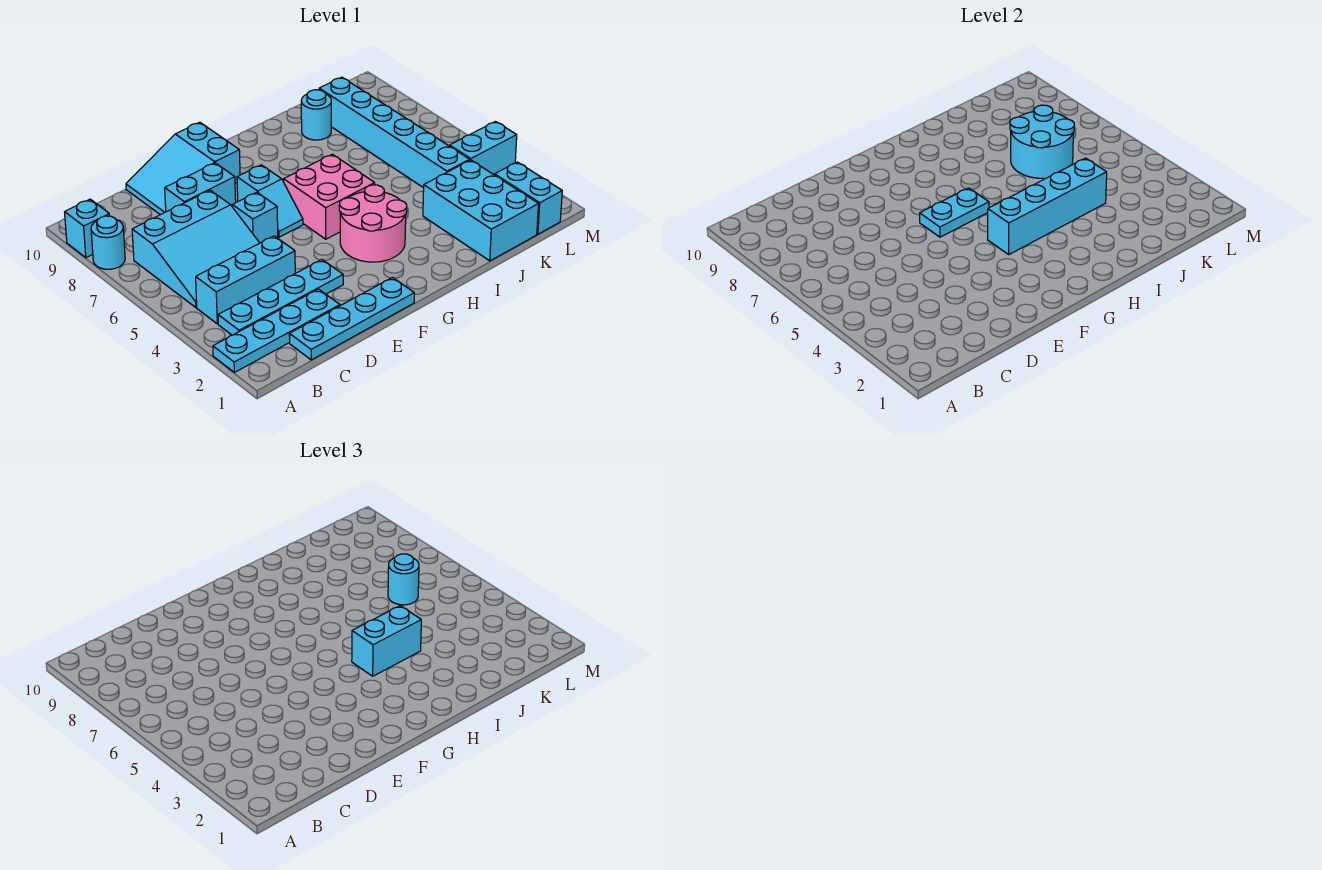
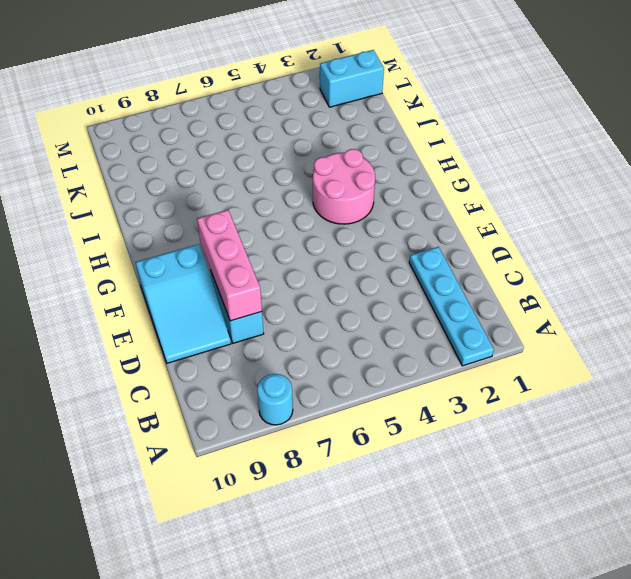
pink brick D8:F8 level 2 -> none
none -> cyan brick A9 level 1
none -> cyan plate B3:E3 level 1
none -> cyan brick B4:D4 level 1

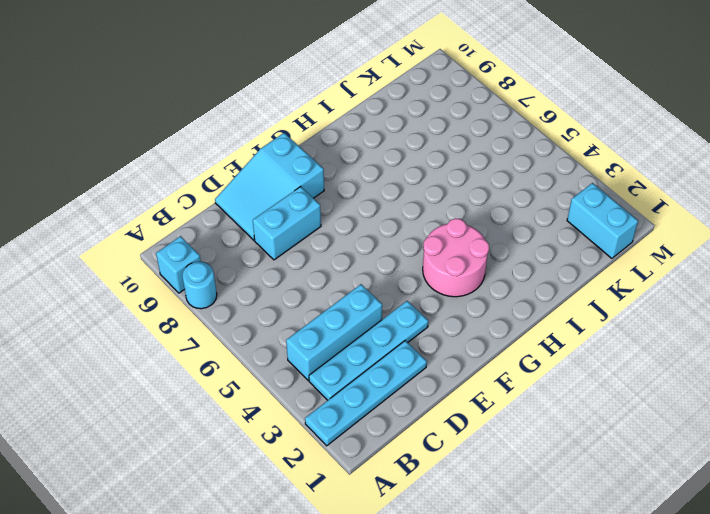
none -> cyan slope B5:D7 level 1 top 7
none -> cyan plate C1:F1 level 1
none -> cyan brick E6 level 1

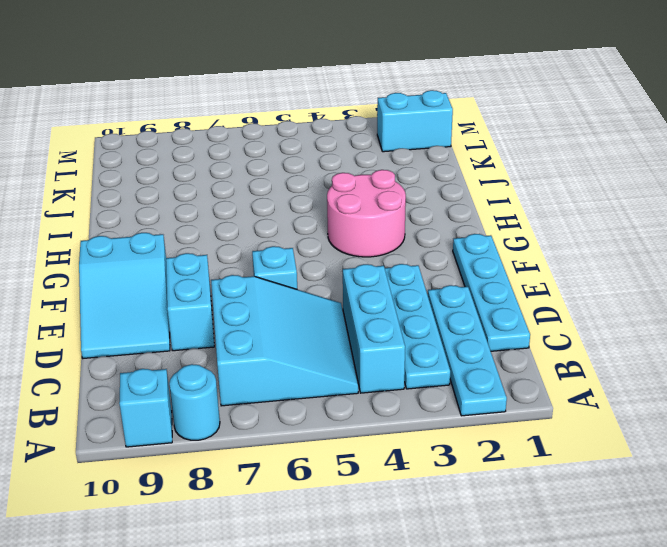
none -> cyan slope F6:F7 level 1 top 7
none -> pink brick G5:H6 level 1
none -> cyan brick J1:K3 level 1

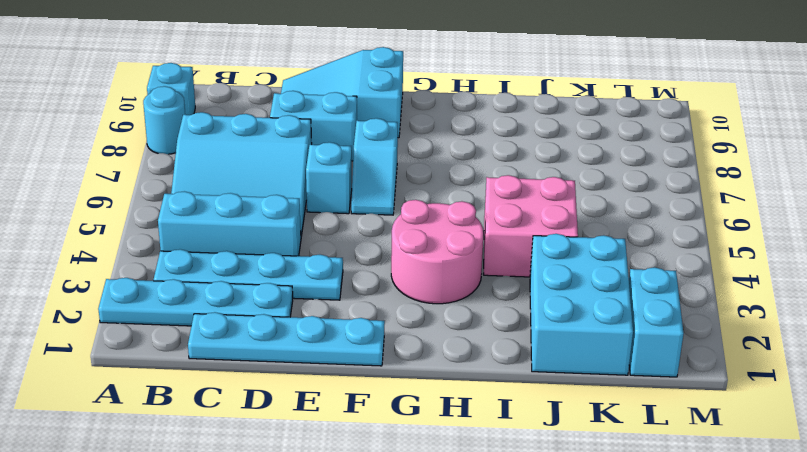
pink brick I4:J5 level 1 -> pink brick G5:H6 level 1
none -> cyan round brick J9 level 1
none -> cyan brick K4:K9 level 1
none -> cyan brick L4:M4 level 1

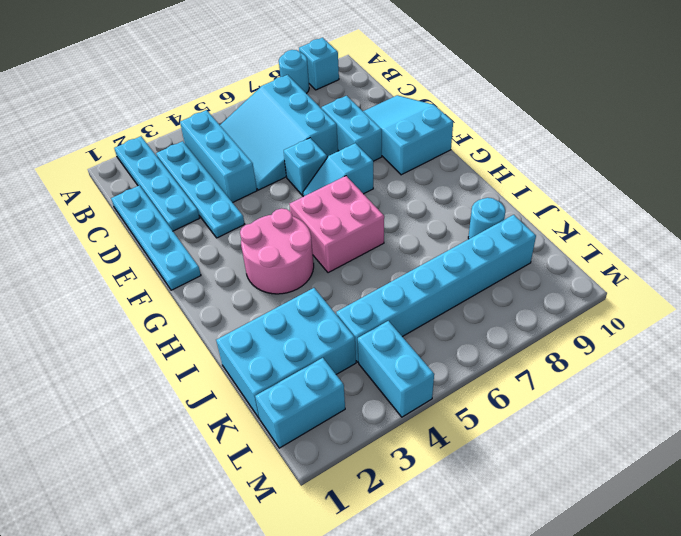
none -> cyan plate F6:G6 level 2
none -> cyan brick G4:J4 level 2
none -> cyan round brick J6:K7 level 2

